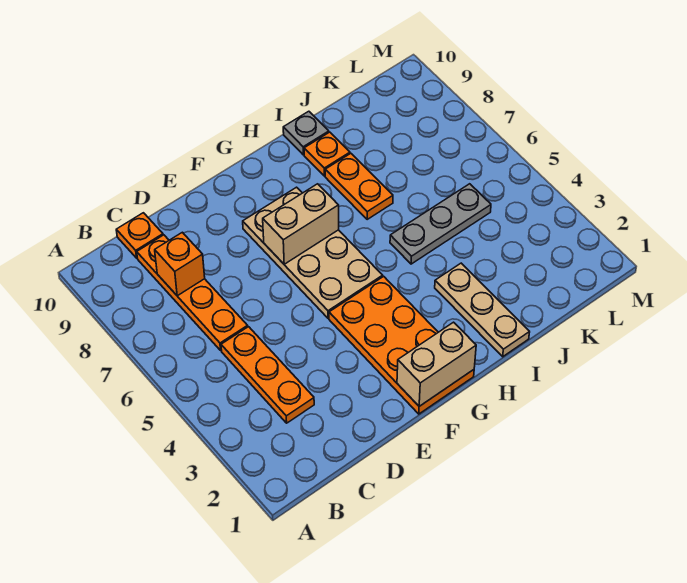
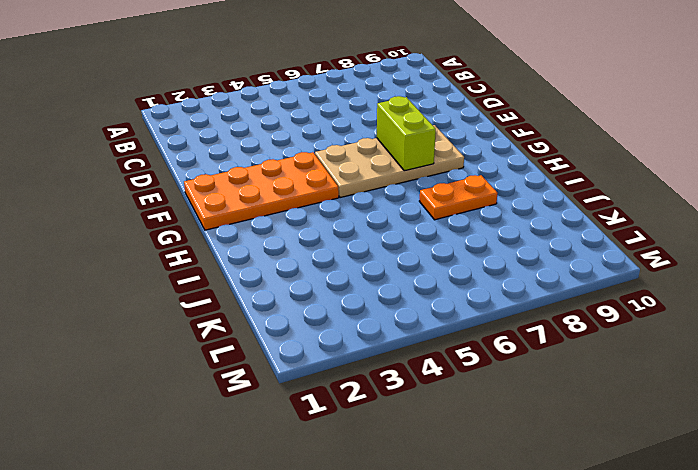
lime brick F7:G7 level 2 -> tan brick F7:G7 level 2
none -> orange plate C3:C5 level 1
none -> orange plate C6:C9 level 1
none -> orange plate C10 level 1

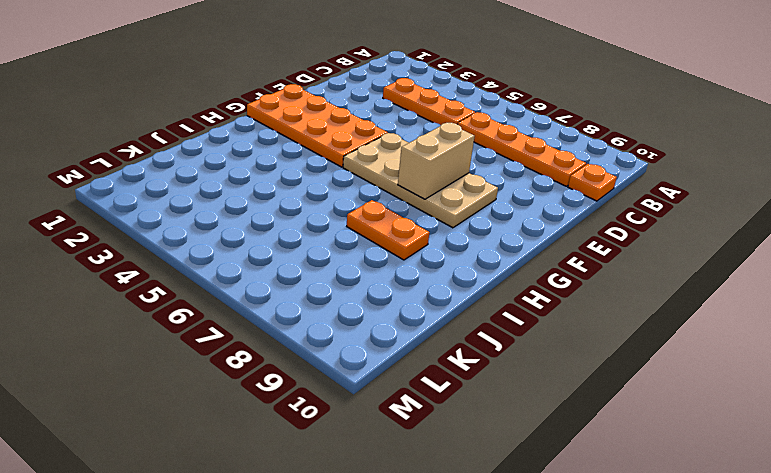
none -> tan plate I1:I3 level 1
none -> grey plate I5:K5 level 1
none -> orange plate I9 level 1

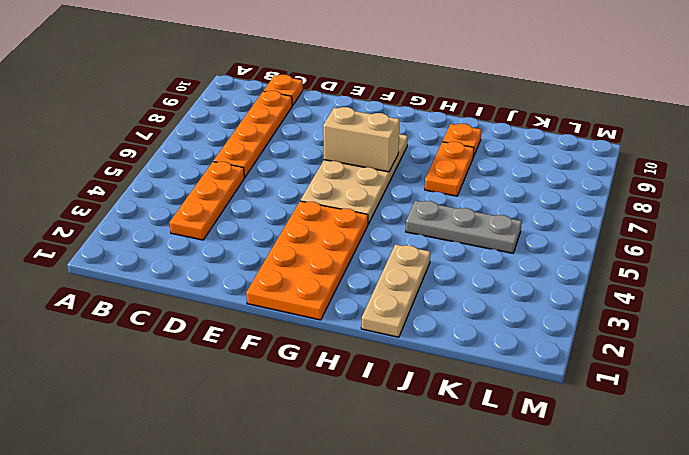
none -> grey plate I10 level 1
none -> orange brick C8 level 2
none -> tan brick F1:G1 level 2

